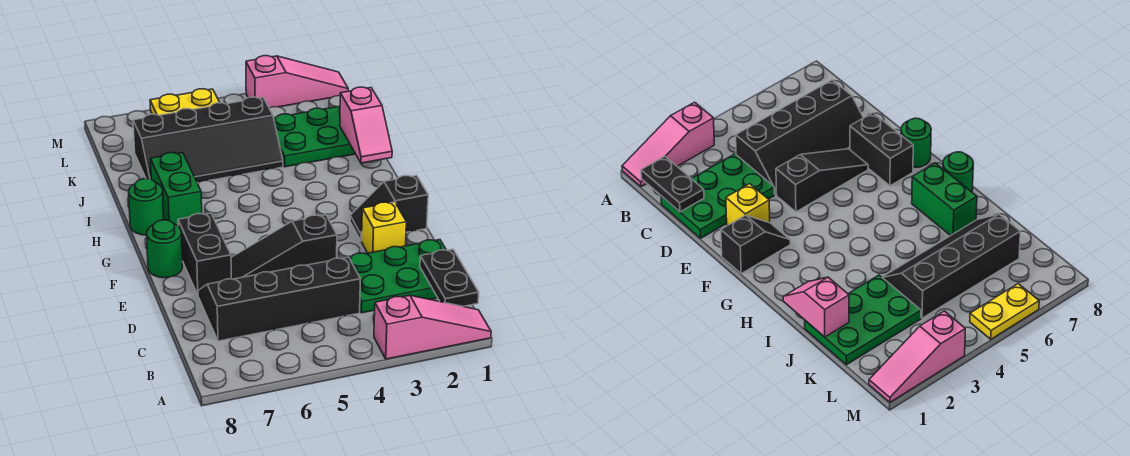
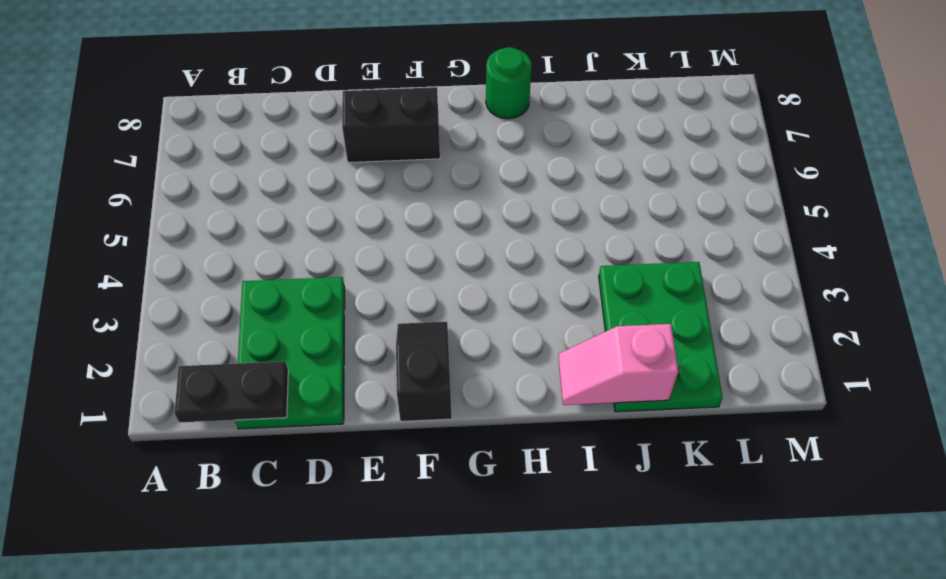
none -> pink slope A1:A3 level 1 top 3
none -> black slope C4:D7 level 1 top C
none -> yellow brick E2 level 1

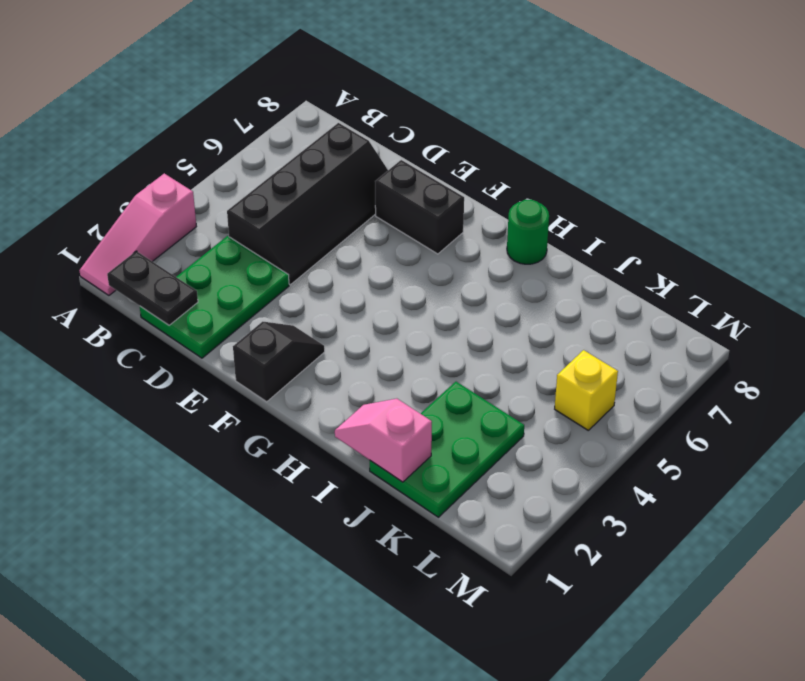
yellow brick L5 level 1 -> yellow brick E2 level 1
none -> black slope E4:E6 level 1 top 4
none -> green round brick F8 level 1
none -> green brick H7:I7 level 1

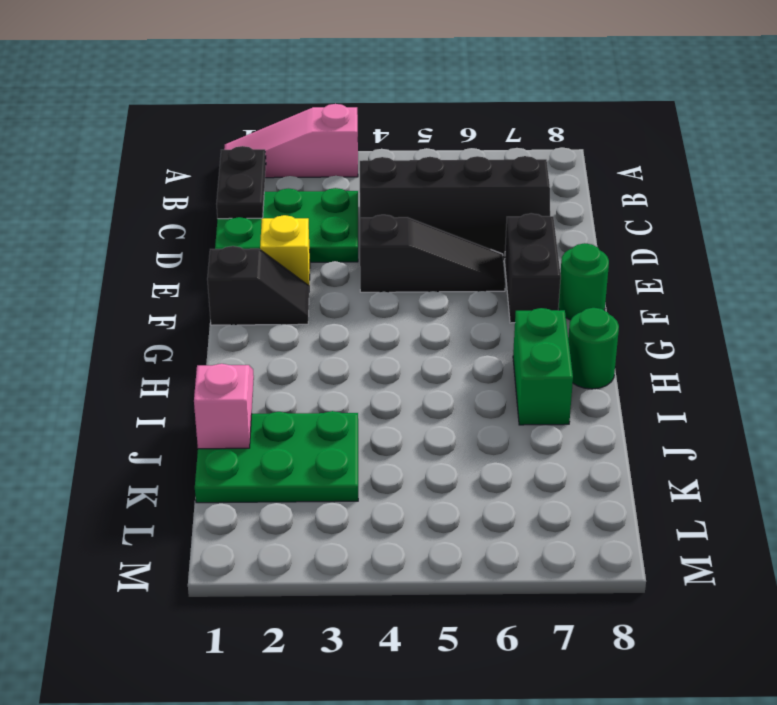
none -> black slope J4:K7 level 1 top K
none -> pink slope M1:M3 level 1 top 3
none -> yellow plate M5:M6 level 1

